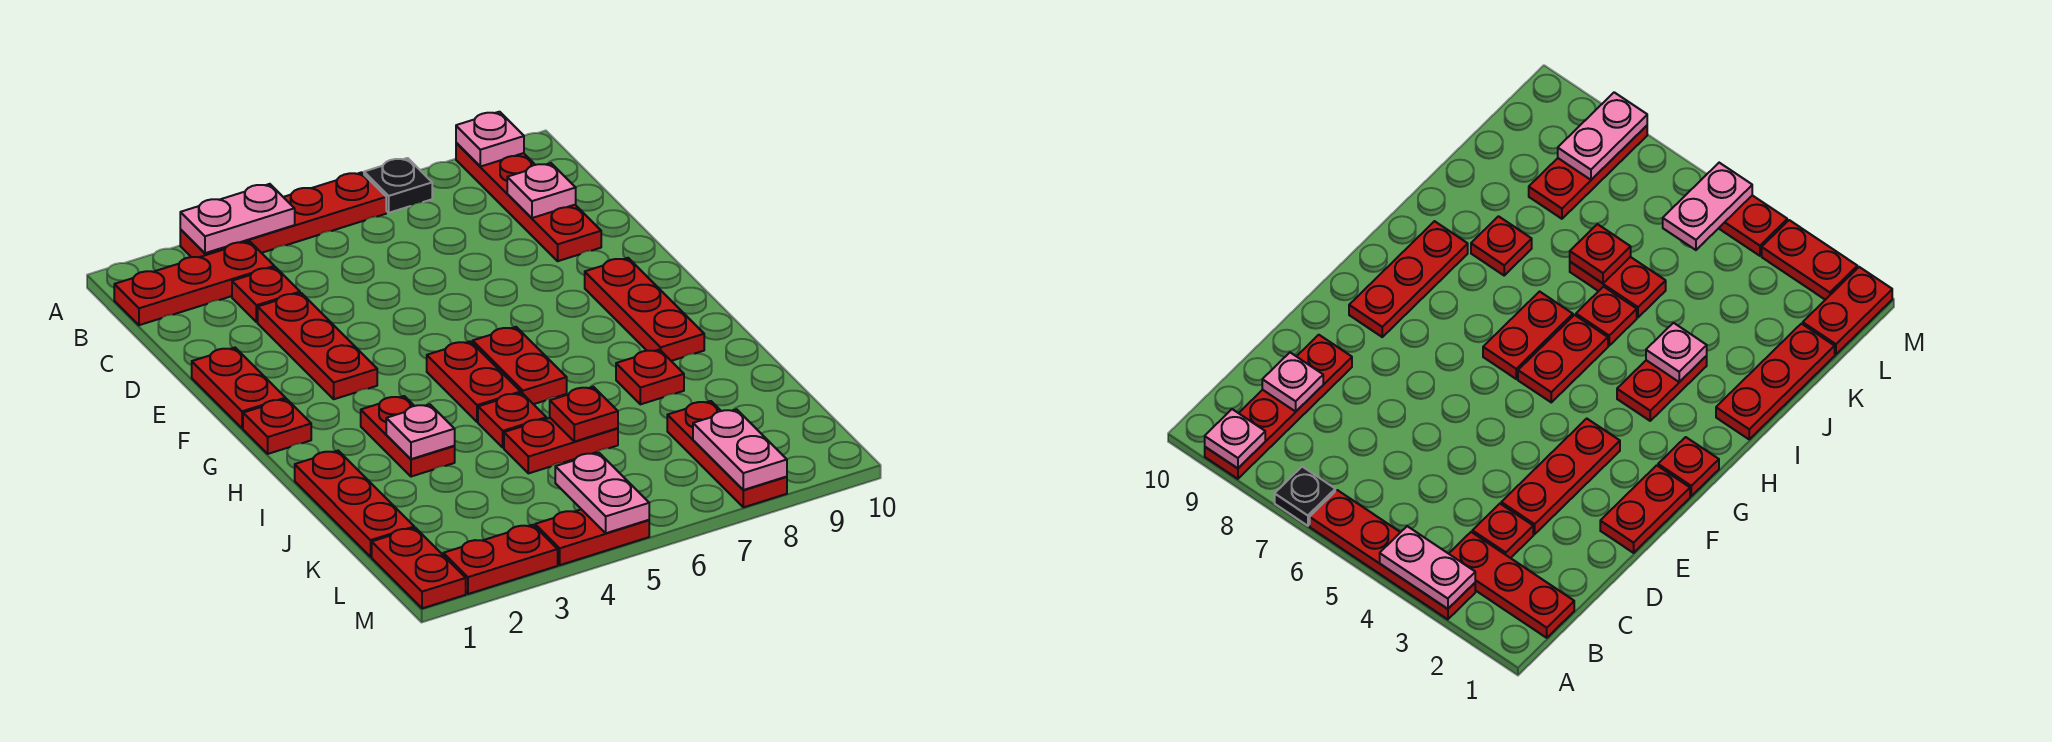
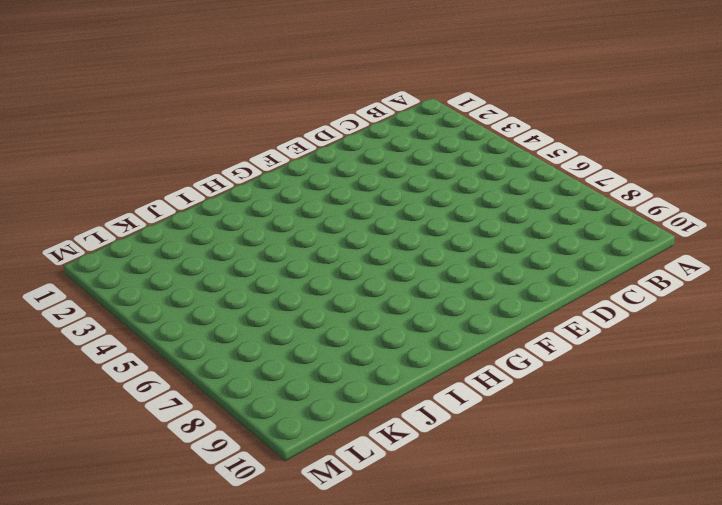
none -> red plate A3:A6 level 1
none -> black plate A7 level 1
none -> red plate A9:D9 level 1

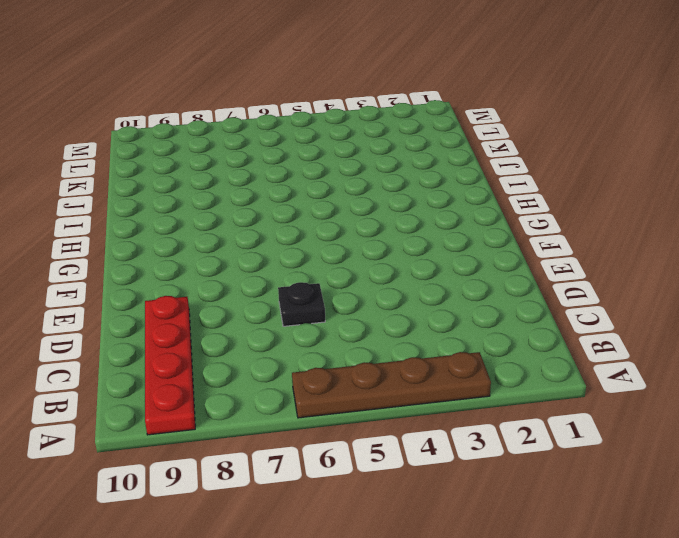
brown plate A3:A6 level 1 -> red plate A3:A6 level 1
black plate D6 level 1 -> black plate A7 level 1
none -> red plate B1:B3 level 1
none -> red plate C3 level 1
none -> red plate D3:F3 level 1

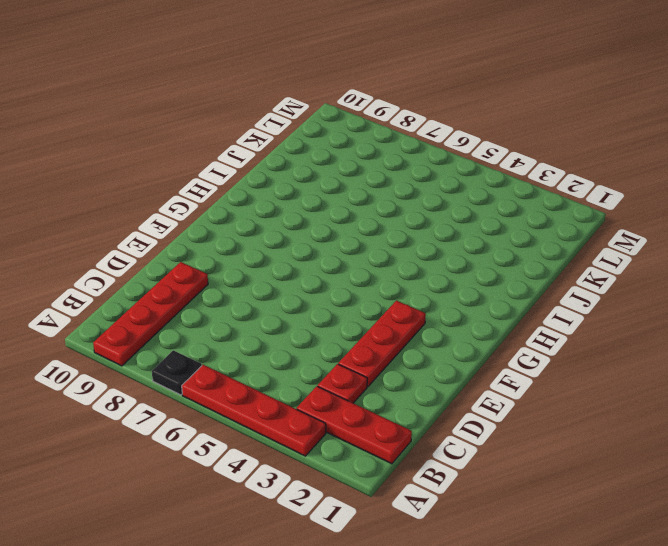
none -> red plate E1:F1 level 1
none -> red plate F9:H9 level 1
none -> red plate G1 level 1

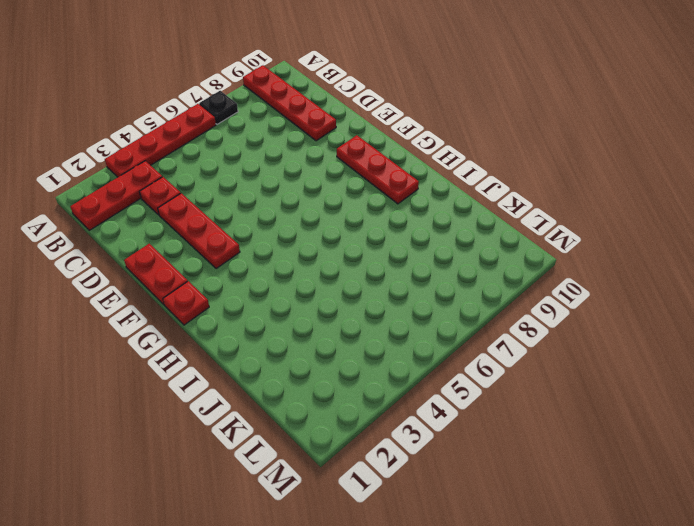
none -> red plate G5:H5 level 1
none -> red plate G6:H6 level 1
none -> red plate H3:I3 level 1

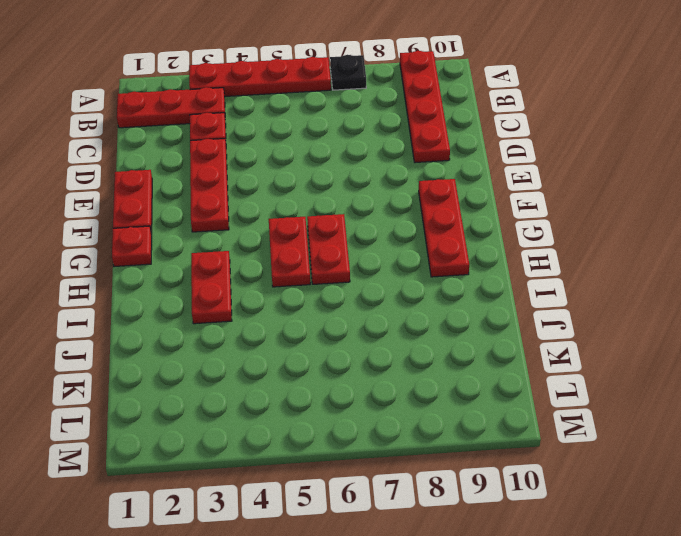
none -> red plate I1:K1 level 1
none -> red plate I5 level 1
none -> red plate I8 level 1

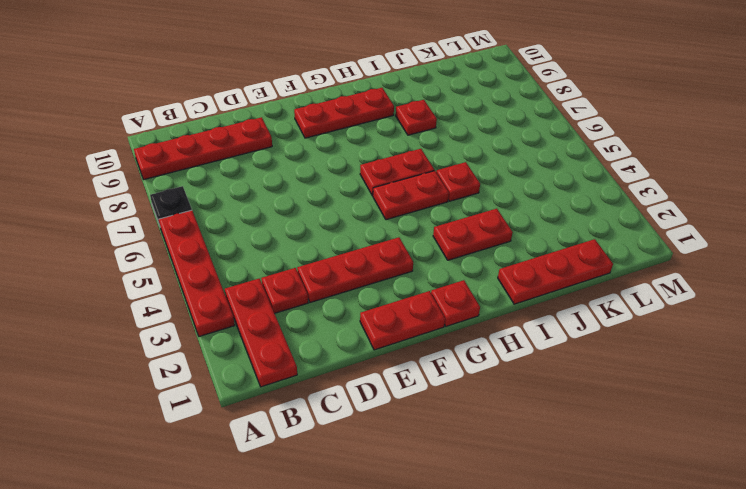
none -> red plate J5:J6 level 1
none -> red plate K8:M8 level 1
none -> red plate L1:M1 level 1

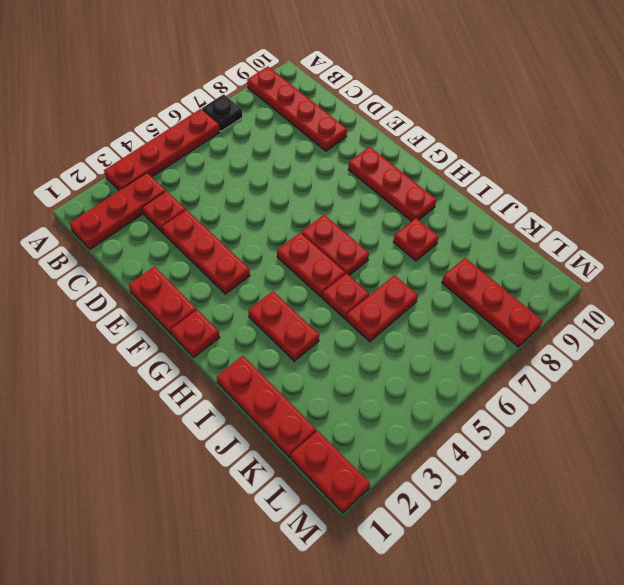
none -> red plate M2:M3 level 1
none -> red plate M4:M5 level 1
none -> pink plate A3:A4 level 2

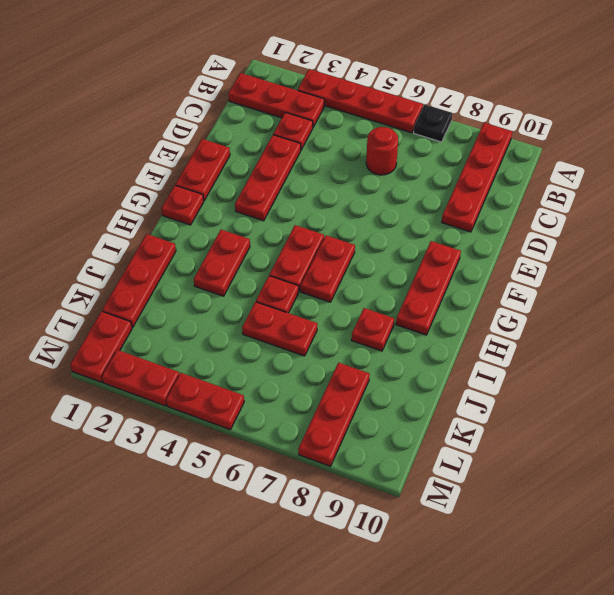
red round brick C6 level 1 -> none
none -> pink plate A3:A4 level 2
none -> pink plate A9 level 2
none -> pink plate C9 level 2

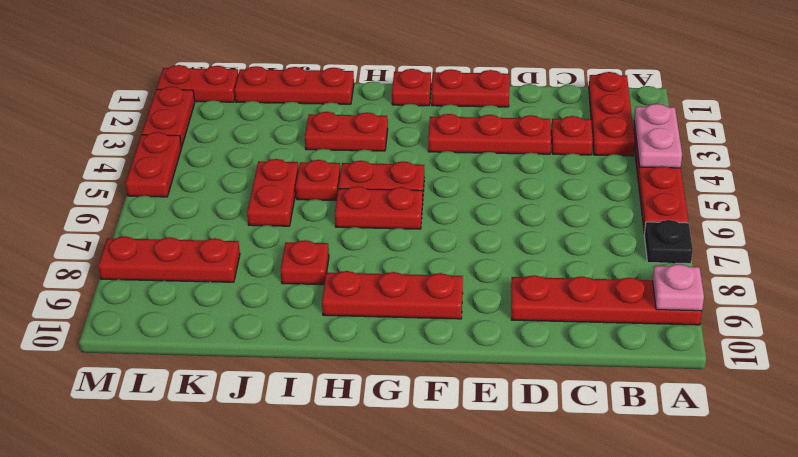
none -> pink plate C9 level 2
none -> pink plate I3 level 2
none -> red plate J6 level 2

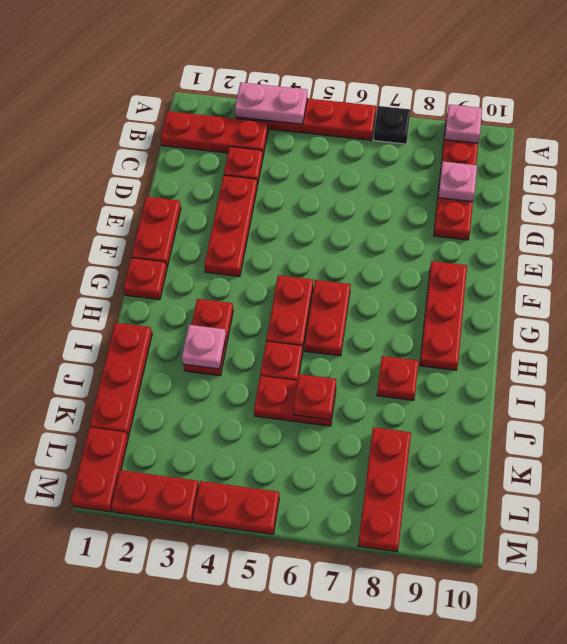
none -> pink plate L5:M5 level 2
none -> pink plate L8:M8 level 2

